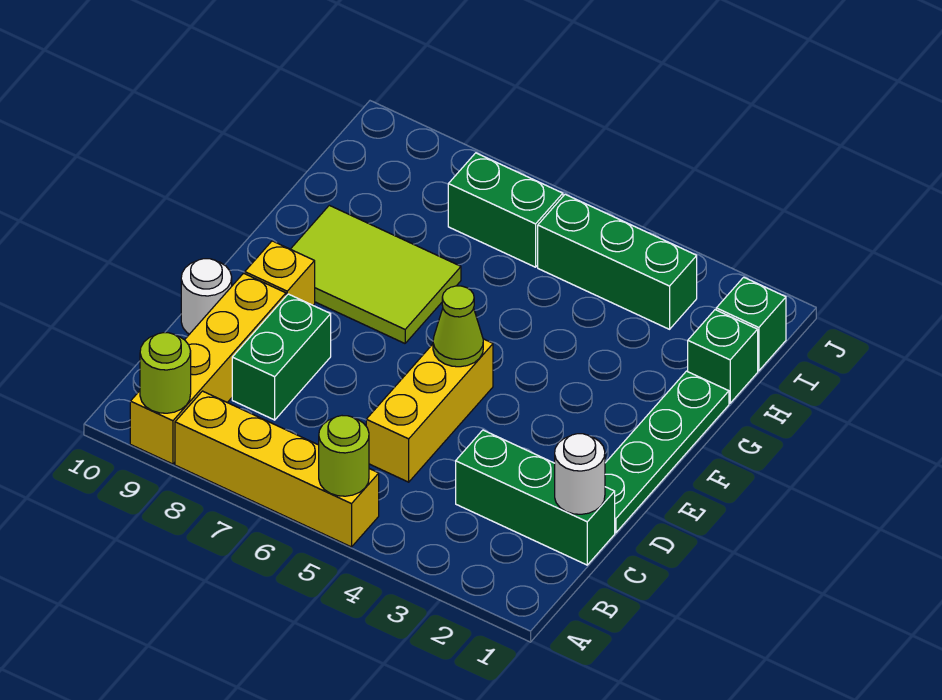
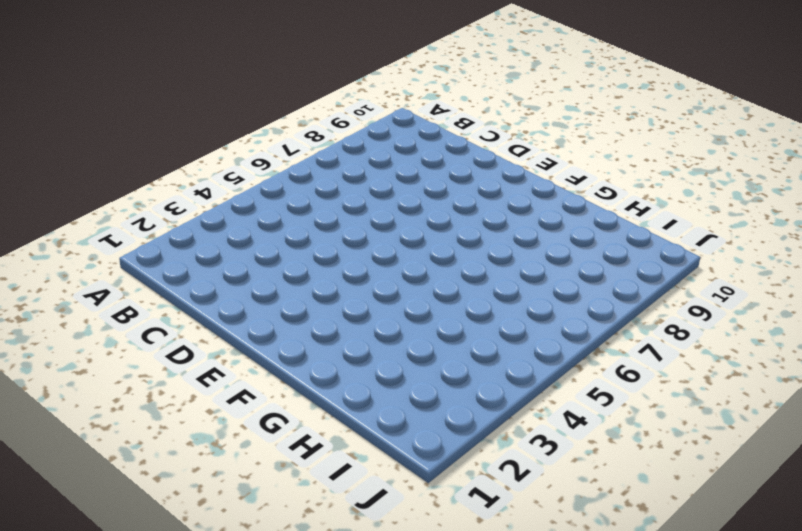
none -> yellow brick A5:A8 level 1
none -> yellow brick A9:D9 level 1
none -> green brick C1:C3 level 1

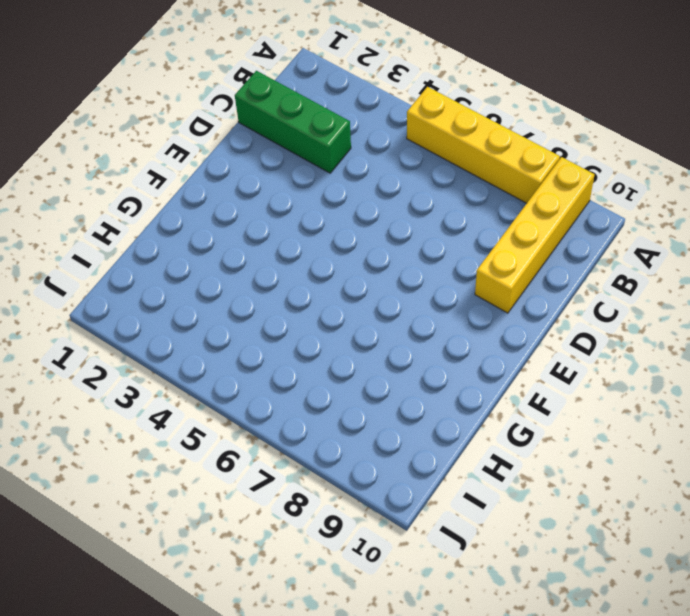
none -> yellow brick C5:E5 level 1
none -> green brick C8:D8 level 1
none -> green plate D1:G1 level 1

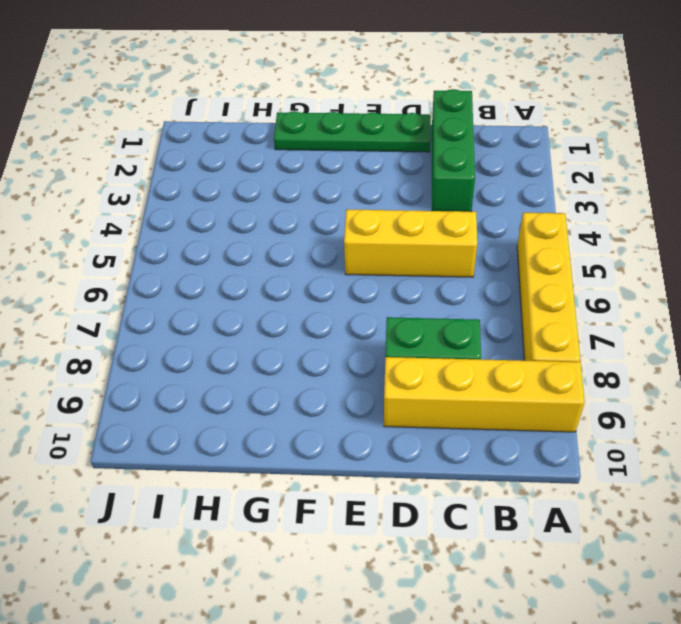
none -> white round brick D10 level 1
none -> yellow brick E9 level 1
none -> lime tile F7:G9 level 1

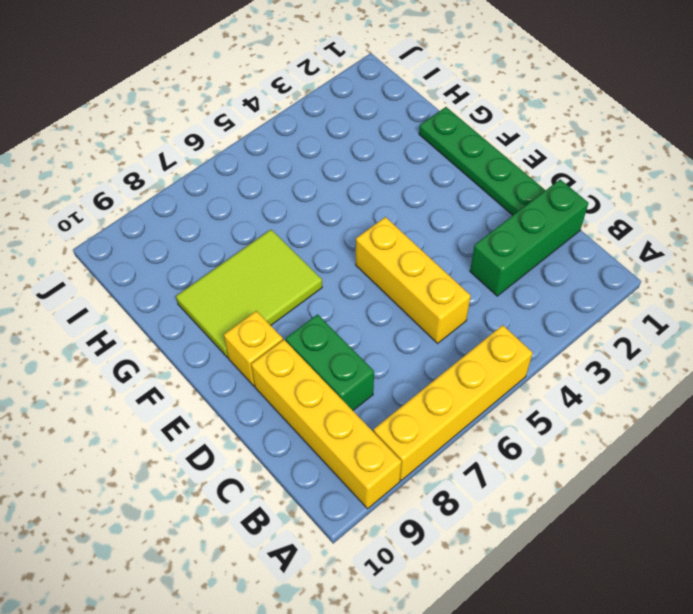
none -> white round brick D10 level 1
none -> green brick H1 level 1
none -> green brick I1 level 1

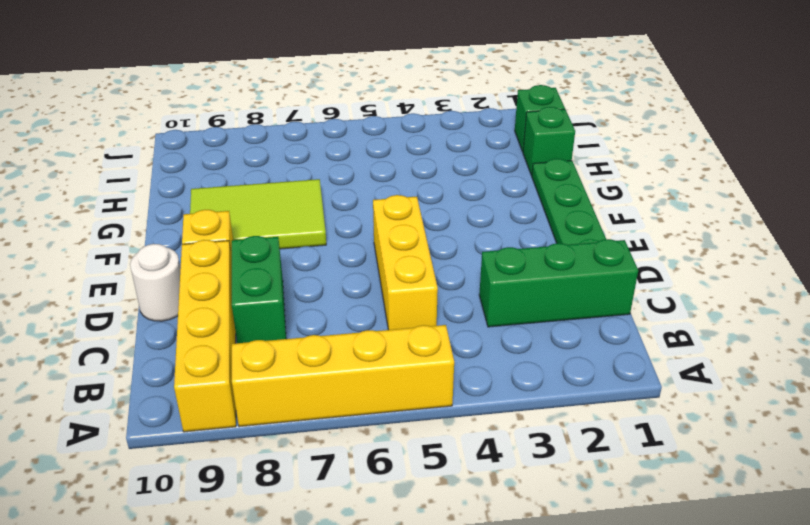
none -> green brick I3:I5 level 1
none -> green brick I6:I7 level 1
none -> lime round brick A5 level 2

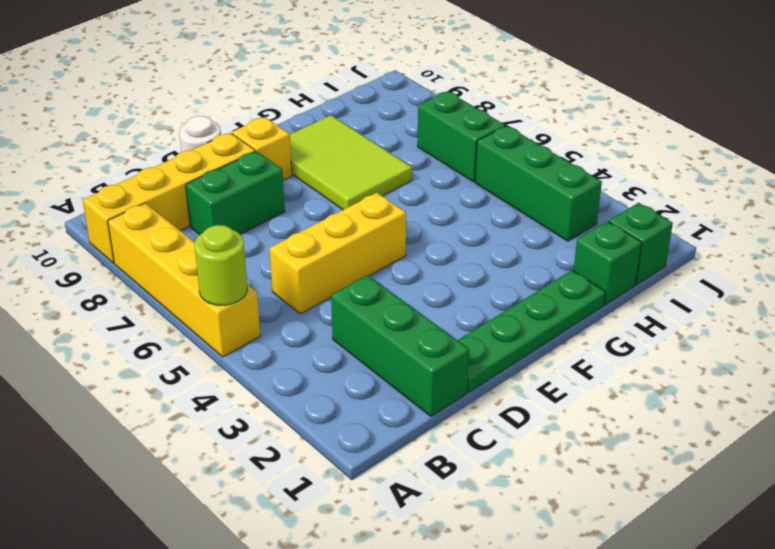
none -> lime round brick A9 level 2
none -> white round brick C1 level 2
none -> lime cone E5 level 2

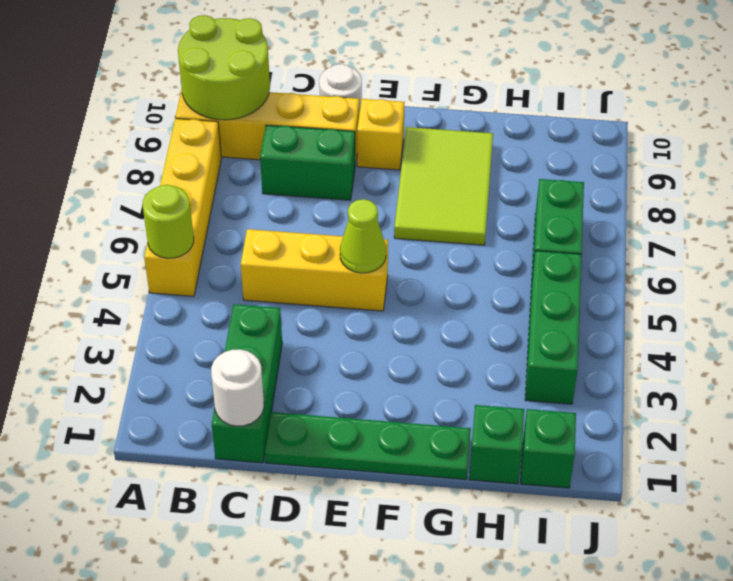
lime round brick A9:B10 level 2 -> lime round brick A9 level 2

